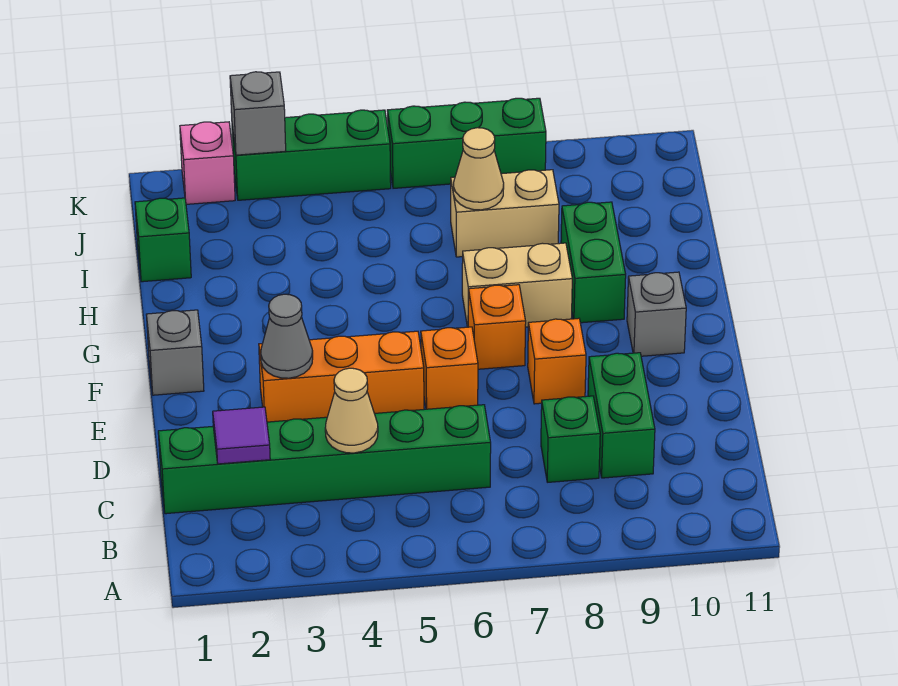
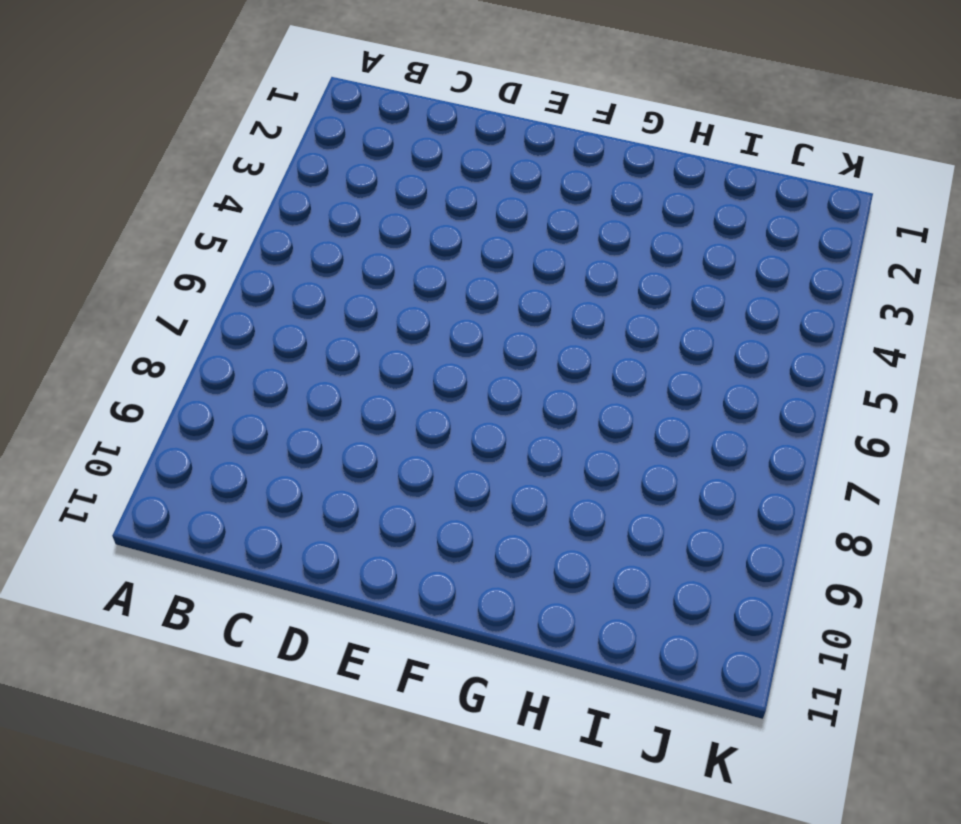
none -> green brick C1:C6 level 1
none -> green brick C8 level 1
none -> green brick C9:D9 level 1

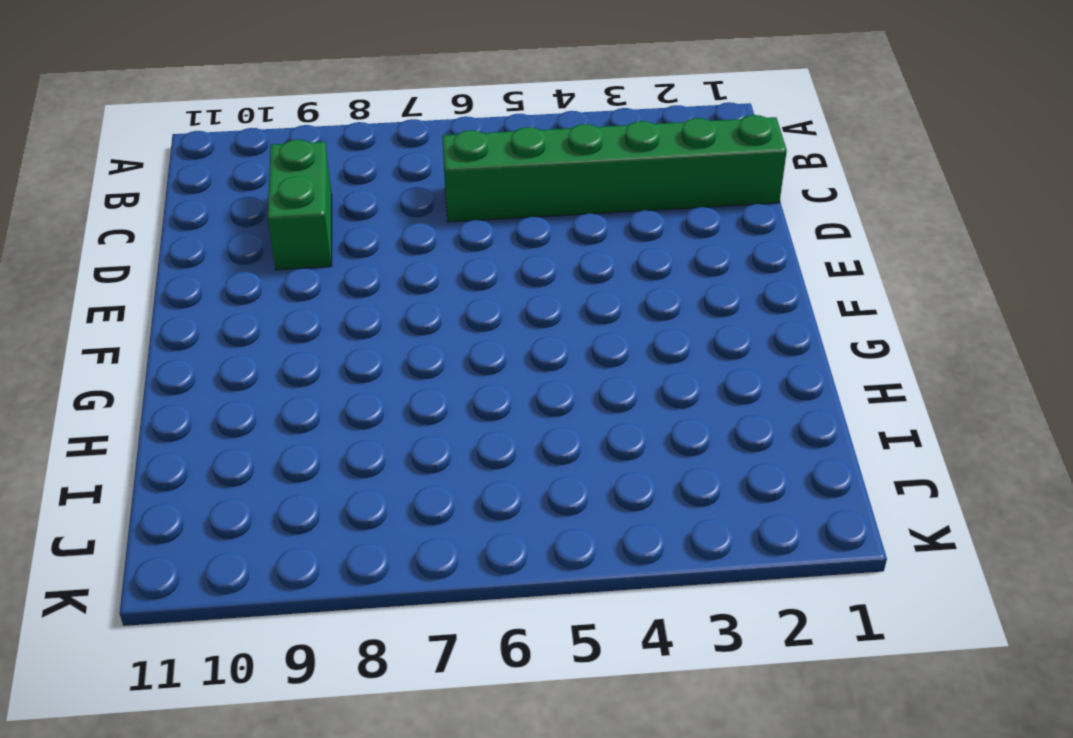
none -> green brick C8 level 1
none -> orange brick E3:E5 level 1
none -> orange brick E6 level 1

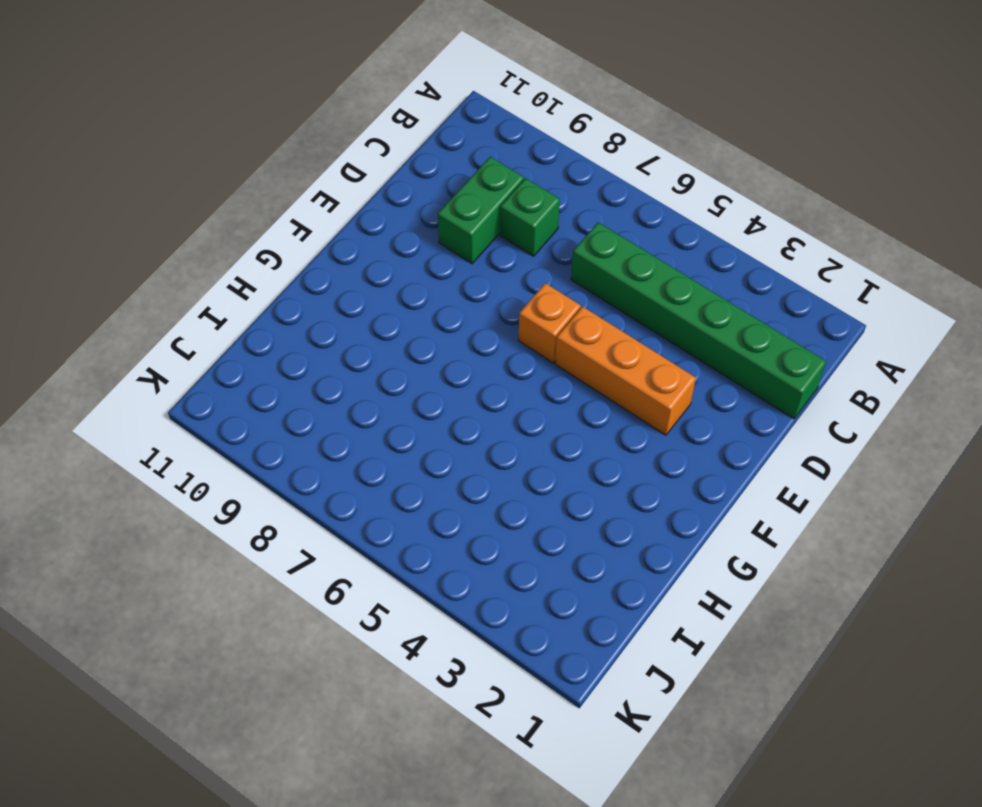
none -> orange brick E8 level 1
none -> grey brick F1 level 1
none -> orange brick F7 level 1

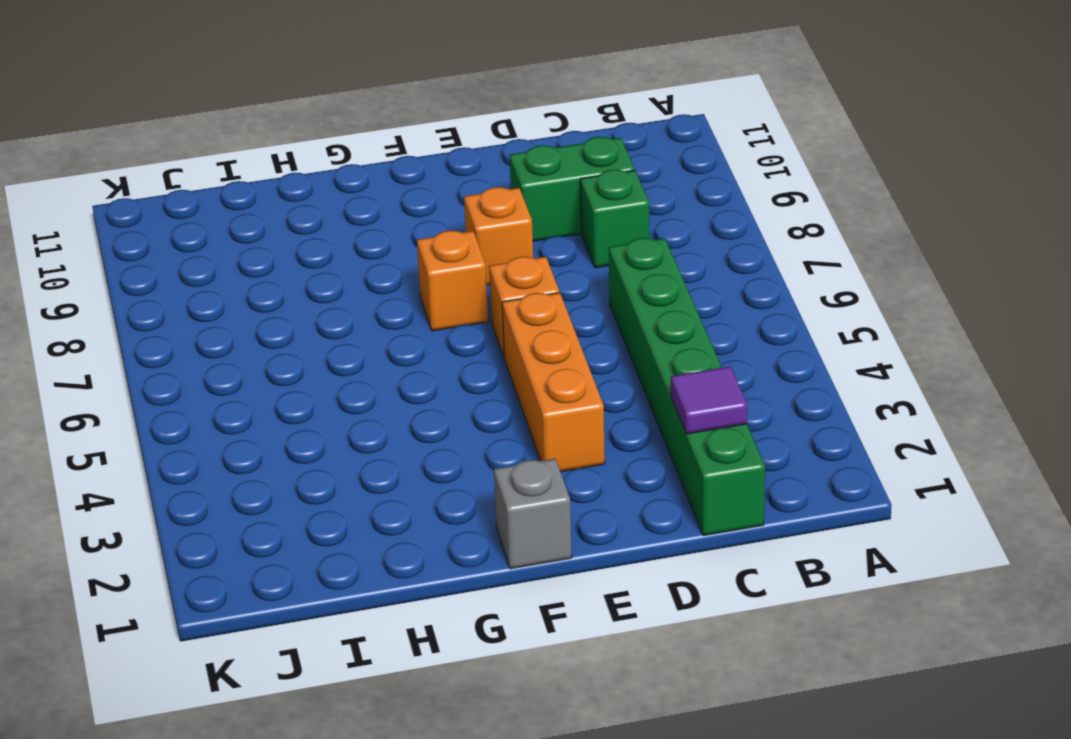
none -> grey brick F10 level 1
none -> tan brick G7:G8 level 1
none -> green brick G9:H9 level 1

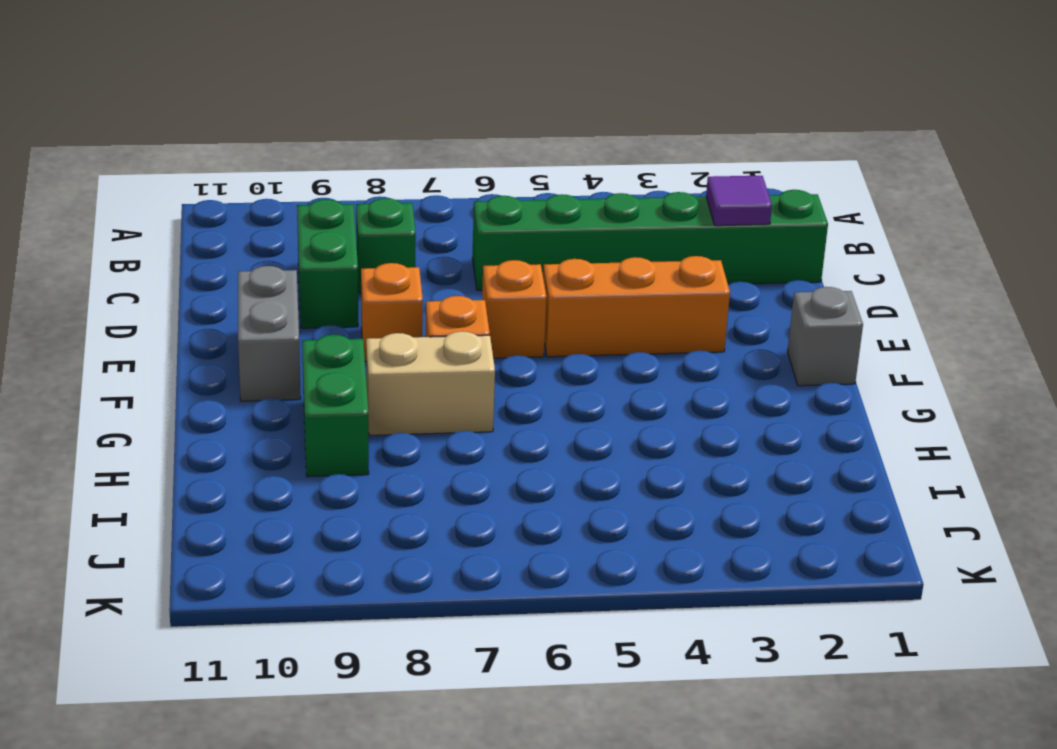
grey brick E10:F10 level 1 -> grey brick F10 level 1
none -> green brick I1 level 1
none -> tan brick I7:I8 level 1
none -> pink brick K2 level 1

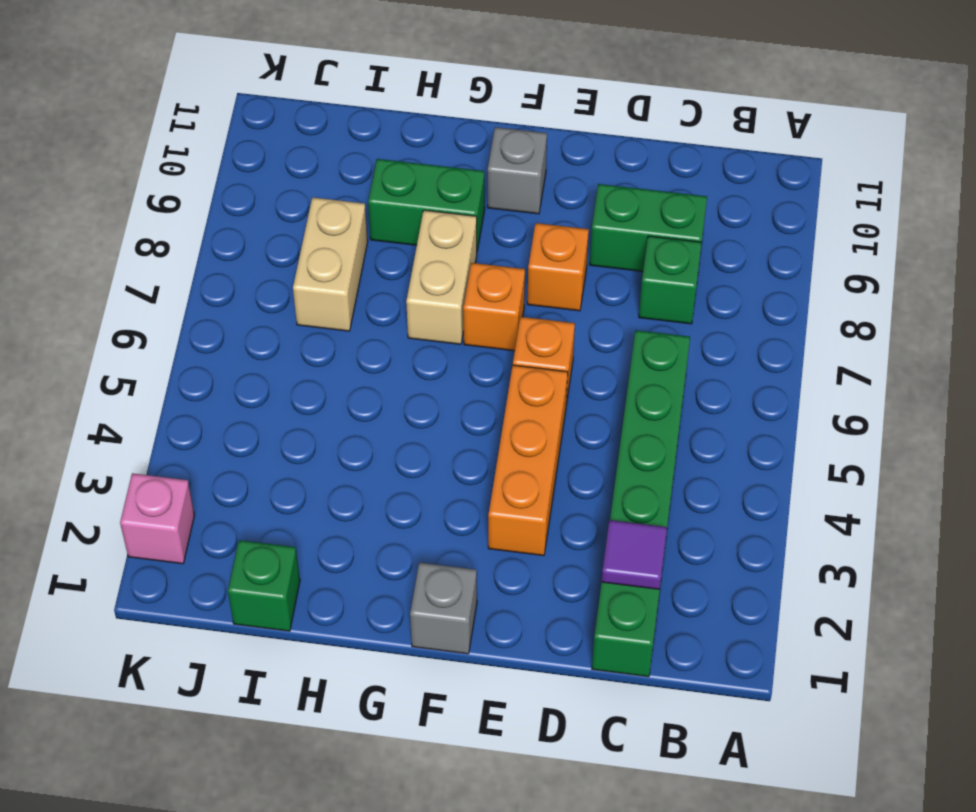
none -> green brick K3:K5 level 1
none -> green brick K6:K8 level 1
none -> tan cone C4 level 2

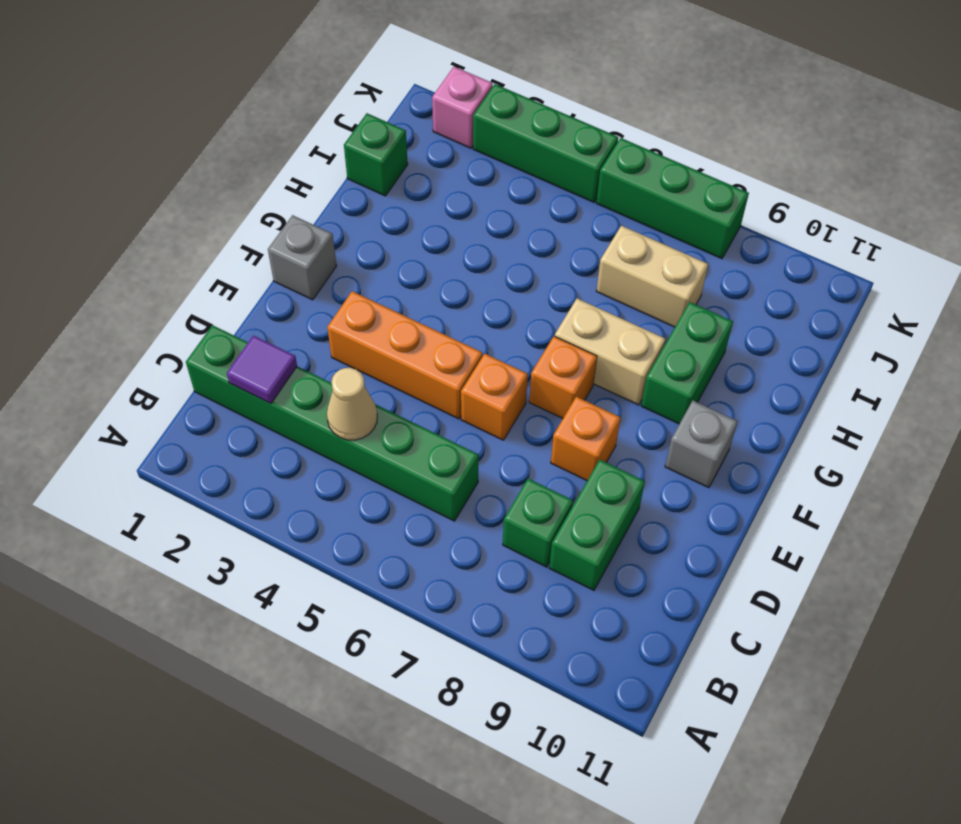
none -> grey cone E3 level 2
none -> tan cone I7 level 2
none -> grey brick K3 level 2

